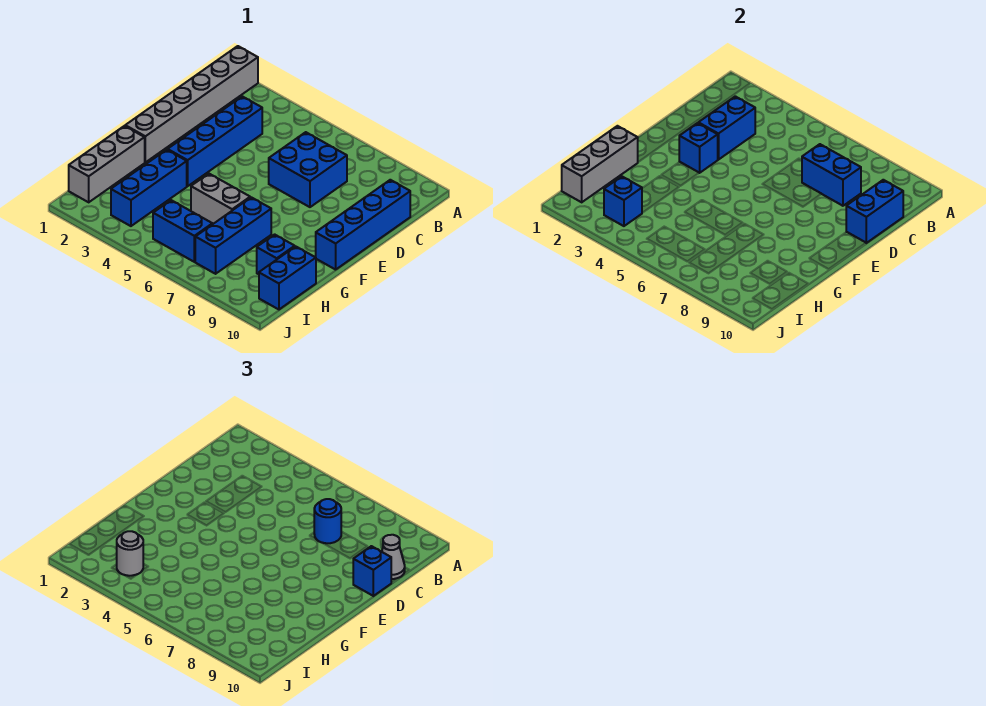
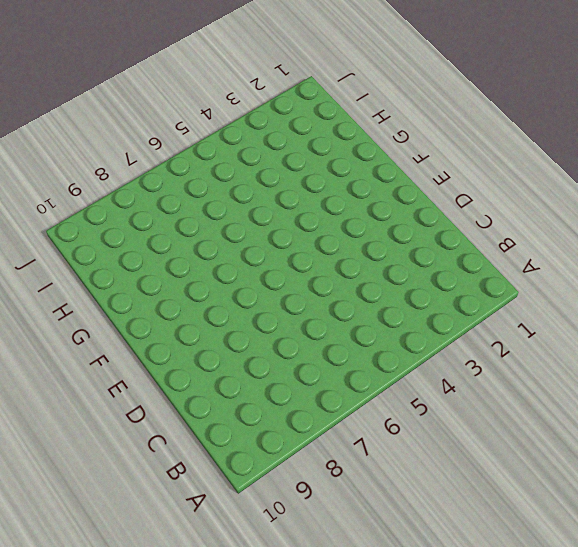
none -> grey brick A1:F1 level 1
none -> blue brick C3:F3 level 1
none -> blue brick C6:D7 level 1

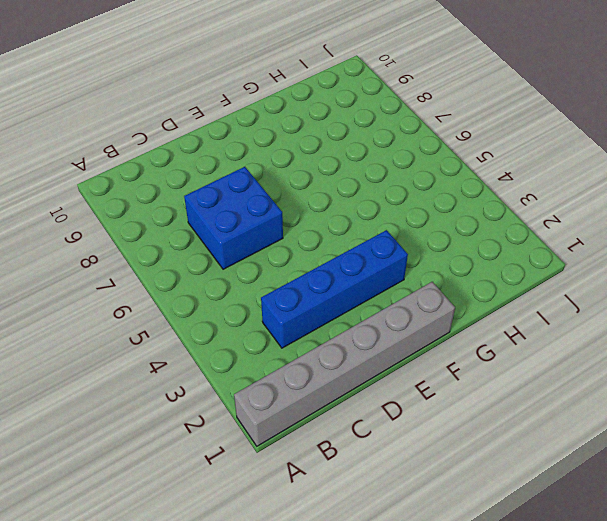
none -> blue brick C10:F10 level 1
none -> grey brick G1:I1 level 1
none -> blue brick G3:I3 level 1

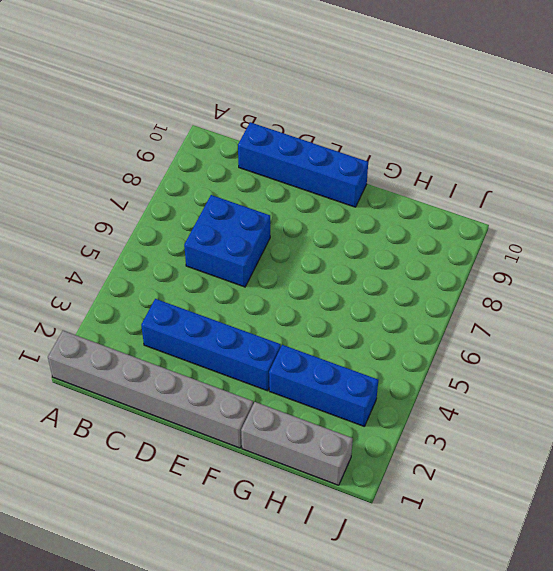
none -> grey brick G5:G6 level 1
none -> blue brick G7:I7 level 1
none -> blue brick H9 level 1

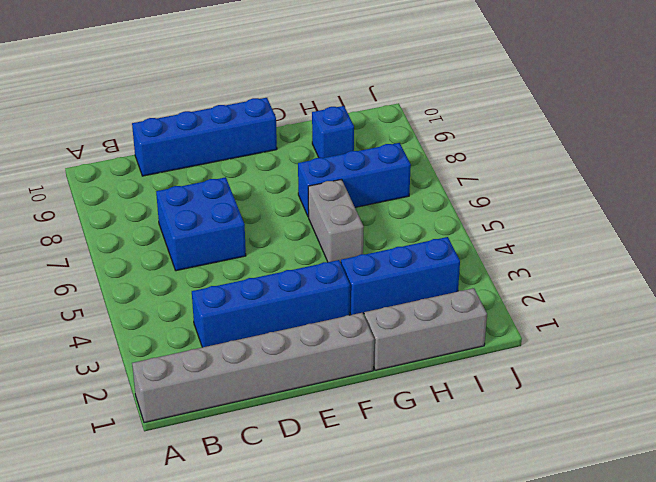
none -> blue brick H10:I10 level 1
none -> blue brick I5:I6 level 1
none -> blue brick C3:D3 level 2

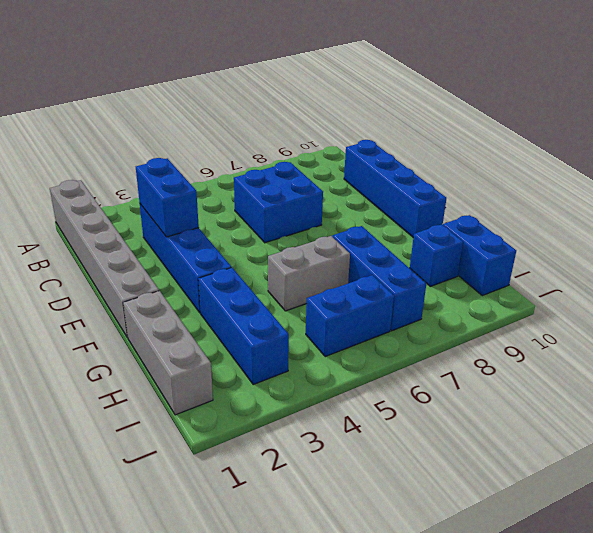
none -> blue brick C7:C8 level 2
none -> blue brick C10:D10 level 2
none -> blue brick E3 level 2

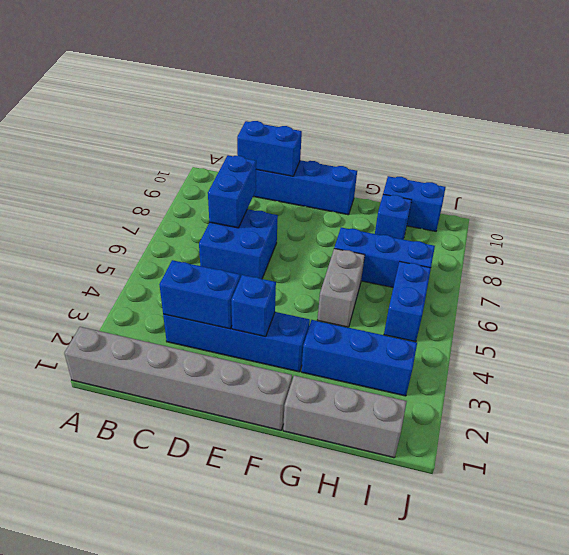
none -> grey brick G1:I1 level 2
none -> blue brick I3 level 2
none -> blue round brick C7 level 3

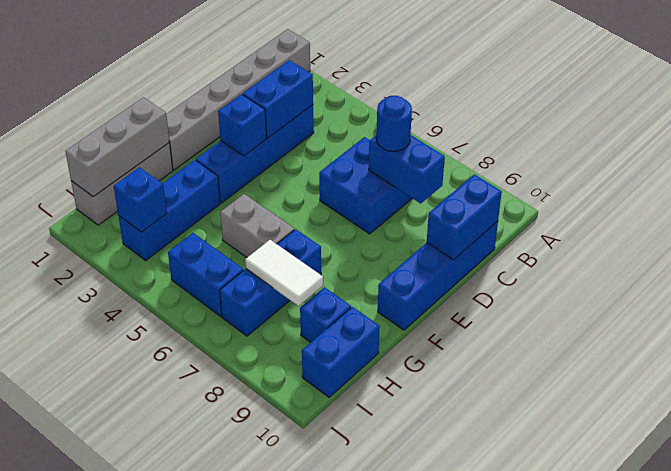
white tile H7:H8 level 2 -> none
none -> grey cone C10 level 3
none -> blue brick D10 level 3
none -> grey round brick I3 level 3

